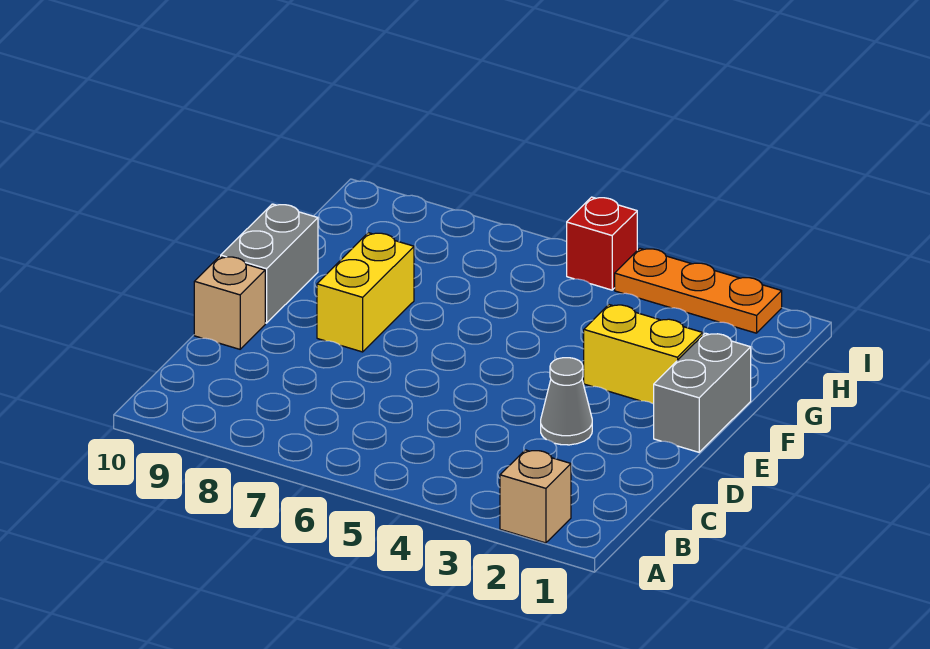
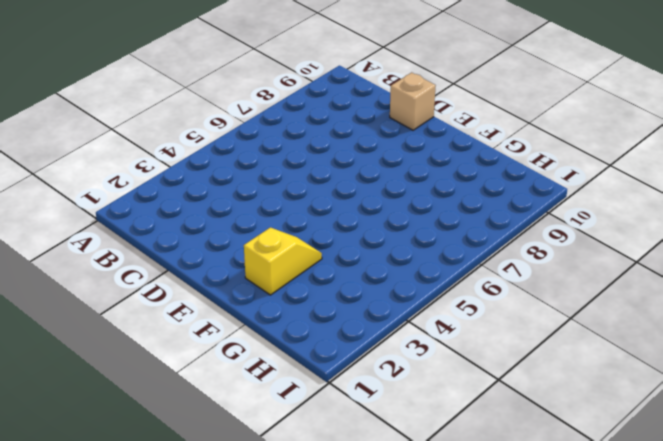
yellow slope F2:F3 level 1 top 2 -> yellow brick F2:F3 level 1
none -> tan brick A2 level 1
none -> grey cone D3 level 1

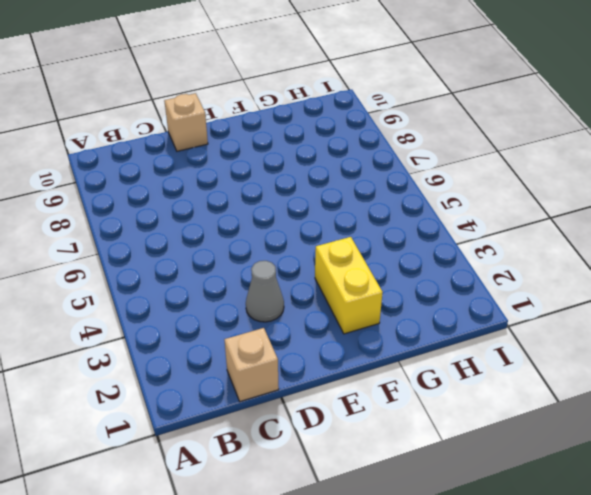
tan brick C1 level 1 -> tan brick A2 level 1
none -> grey brick E1:F1 level 1
none -> yellow brick E8:F8 level 1

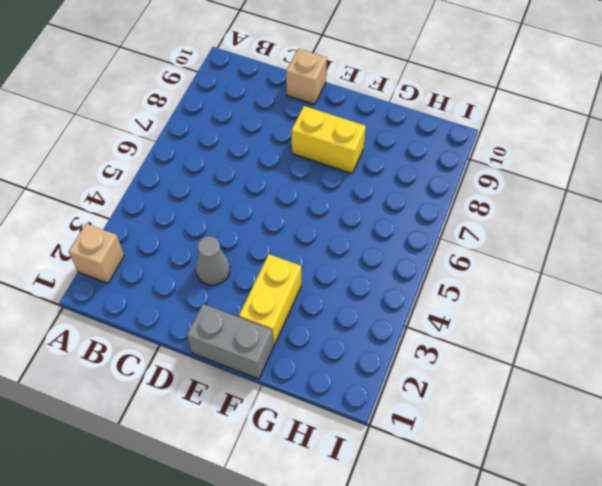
none -> grey brick E10:F10 level 1
none -> orange plate I2:I4 level 1

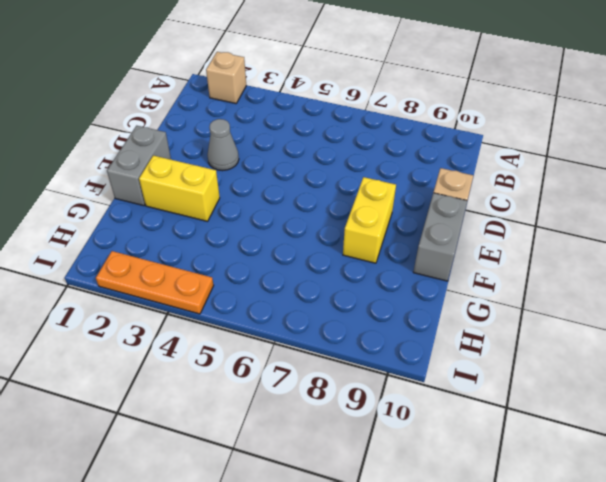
none -> red brick I5 level 1

